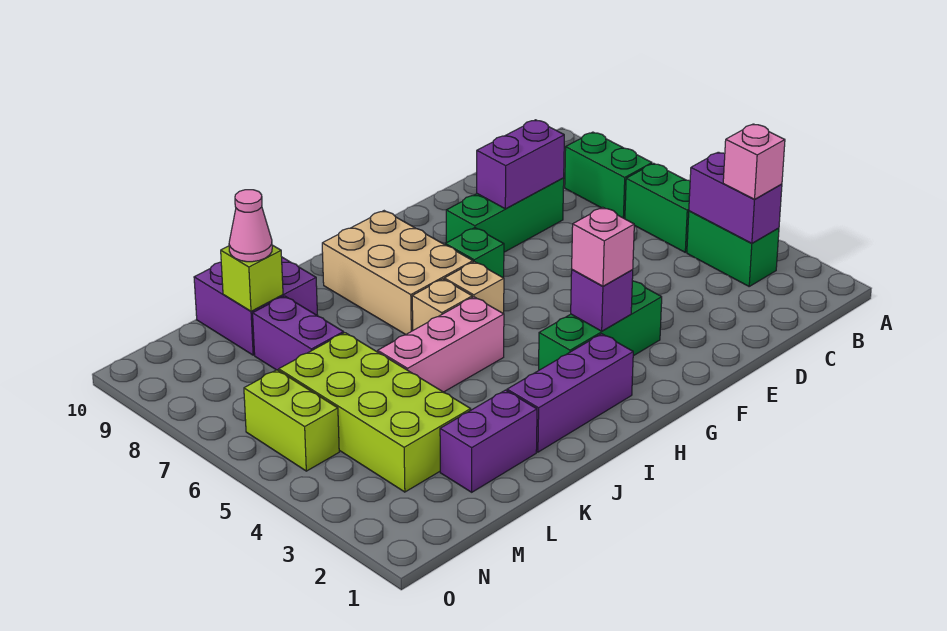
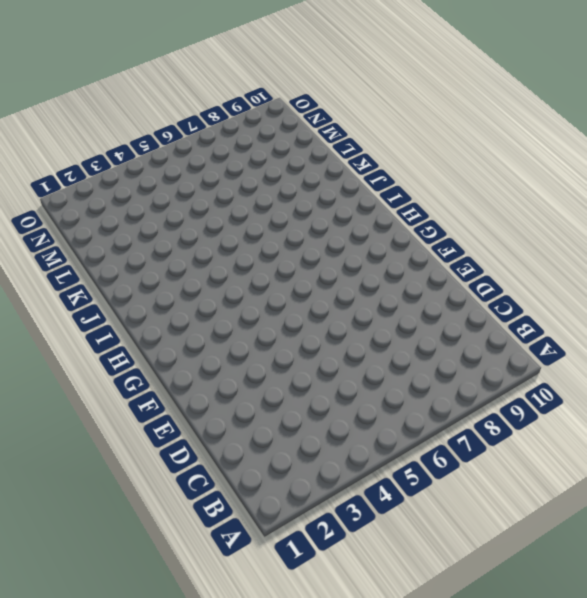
none -> green brick B3:B4 level 1
none -> green brick B5:B6 level 1
none -> green brick B7:B8 level 1

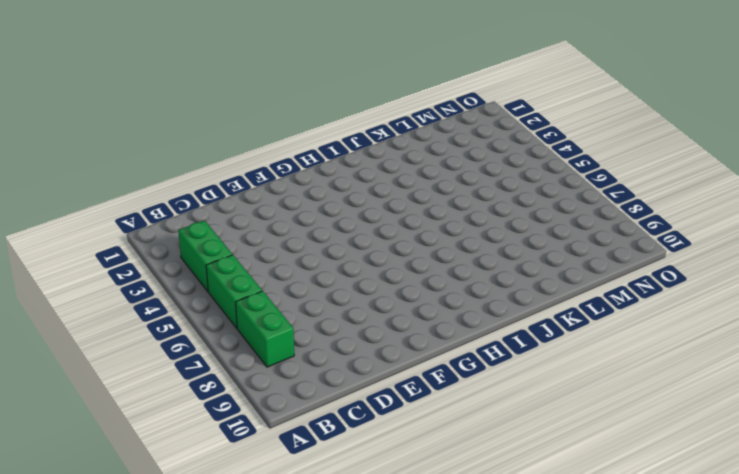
none -> green brick D8:F8 level 1
none -> green brick F3:H3 level 1
none -> green brick G7 level 1

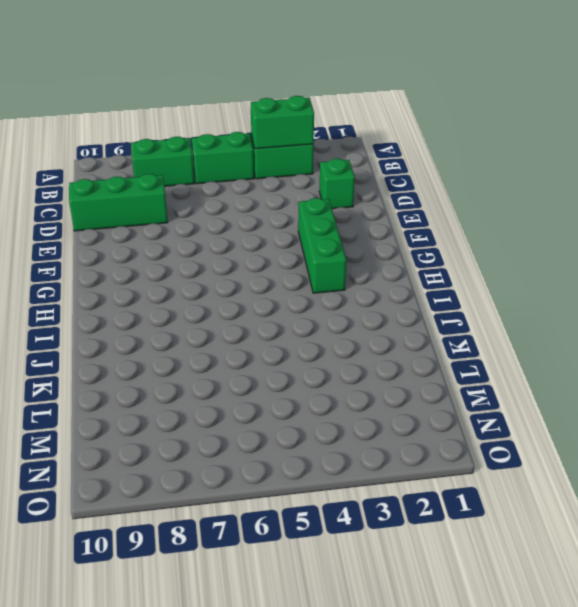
green brick B3:B4 level 2 -> purple brick B3:B4 level 2
green brick D2 level 1 -> green brick G7 level 1
green brick D8:D10 level 1 -> green brick D8:F8 level 1
none -> purple brick H2:J2 level 1
none -> tan brick H6 level 1
none -> tan brick H7:I9 level 1

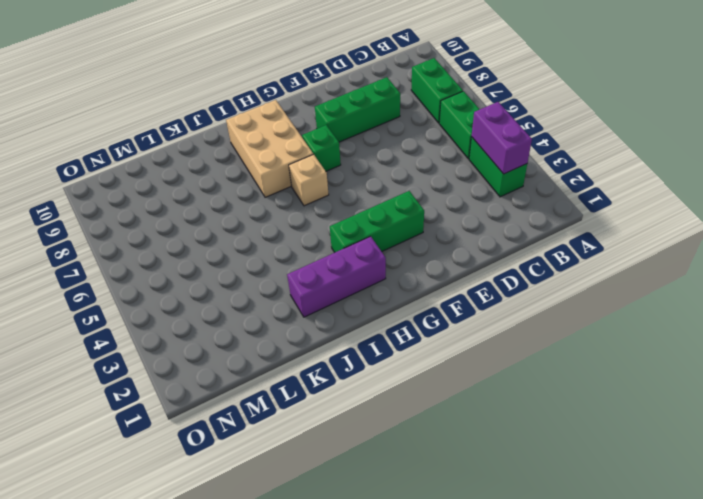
none -> pink brick I5:K5 level 1
none -> tan brick I6 level 1
none -> purple brick K2:L2 level 1

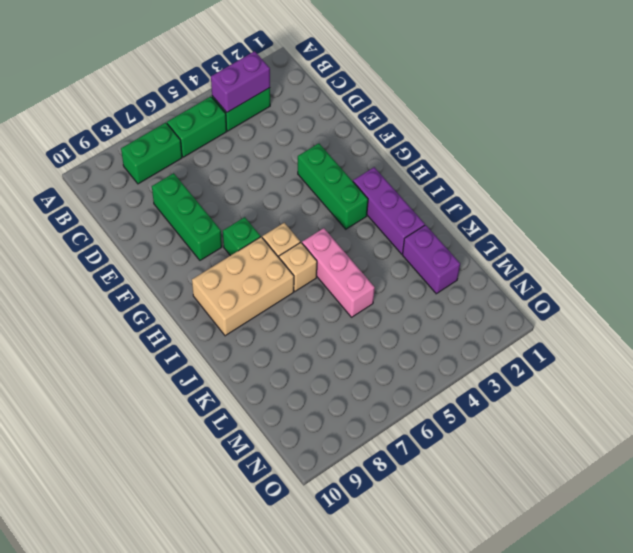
none -> purple brick K9:L10 level 1
none -> lime brick L3:M6 level 1
none -> purple brick L7:L8 level 1

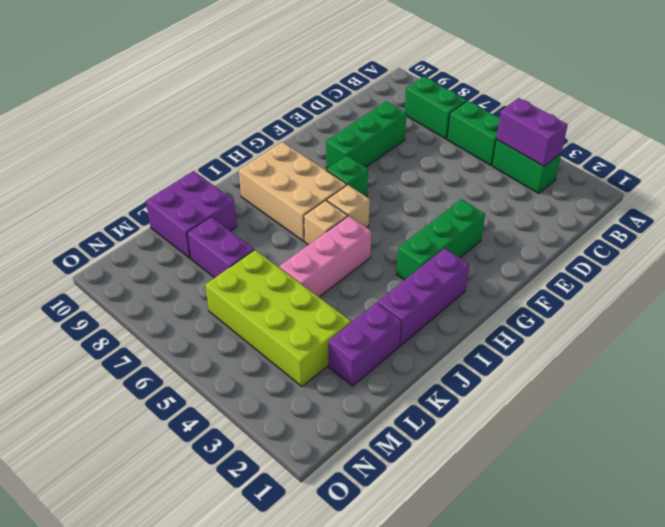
none -> lime brick N5:N6 level 1
none -> purple brick D8:E8 level 2
none -> purple brick G3 level 2

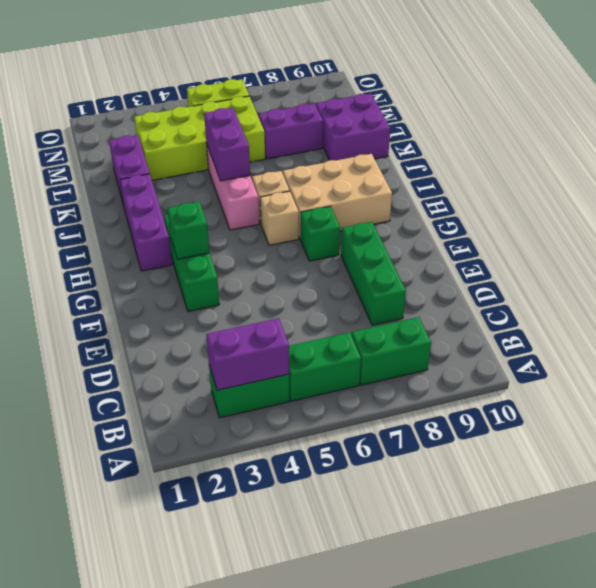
green brick G3 level 2 -> purple brick G3 level 2
purple brick J5:K5 level 2 -> purple brick D8:E8 level 2
none -> lime brick L9 level 2
none -> pink brick B3 level 3
none -> pink brick G3 level 3

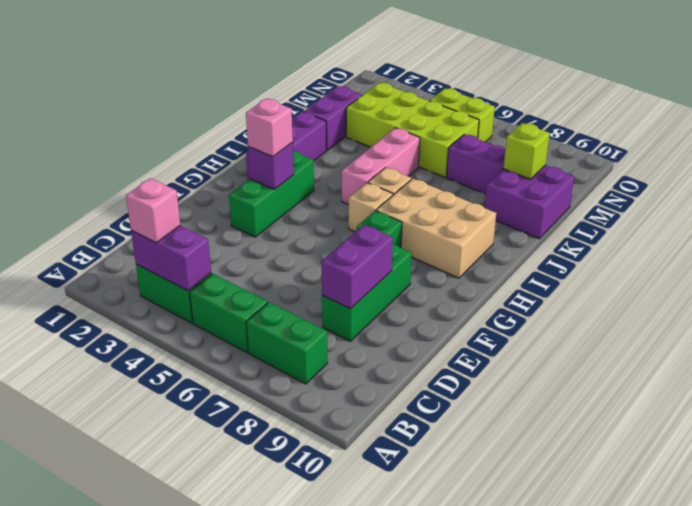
none -> pink cone L9 level 3

